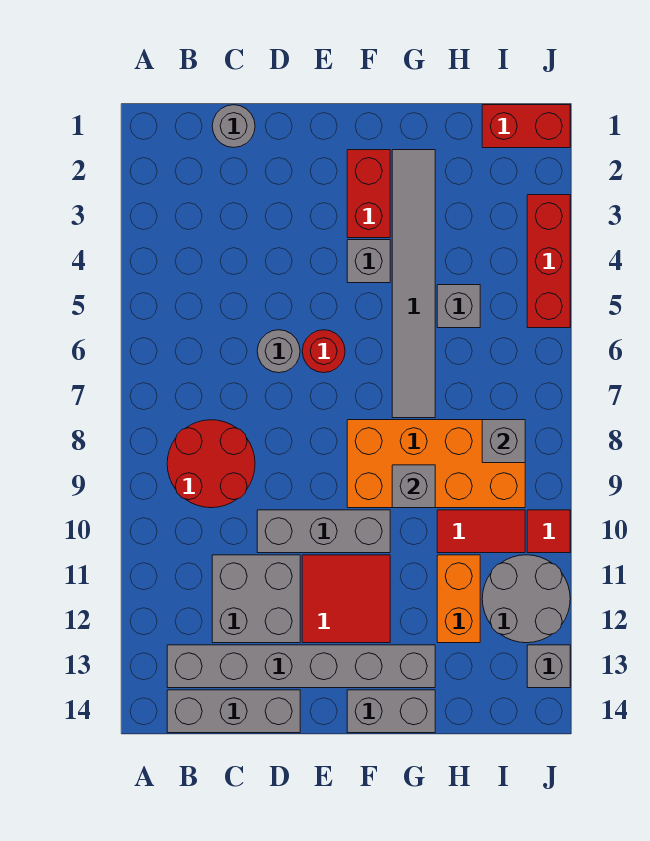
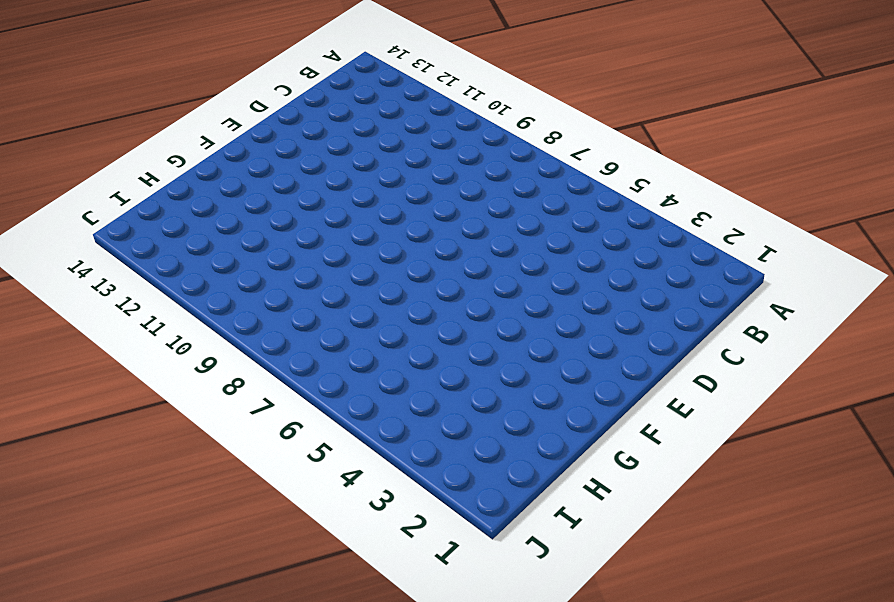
none -> red round brick B8:C9 level 1
none -> grey brick B13:G13 level 1
none -> grey brick B14:D14 level 1

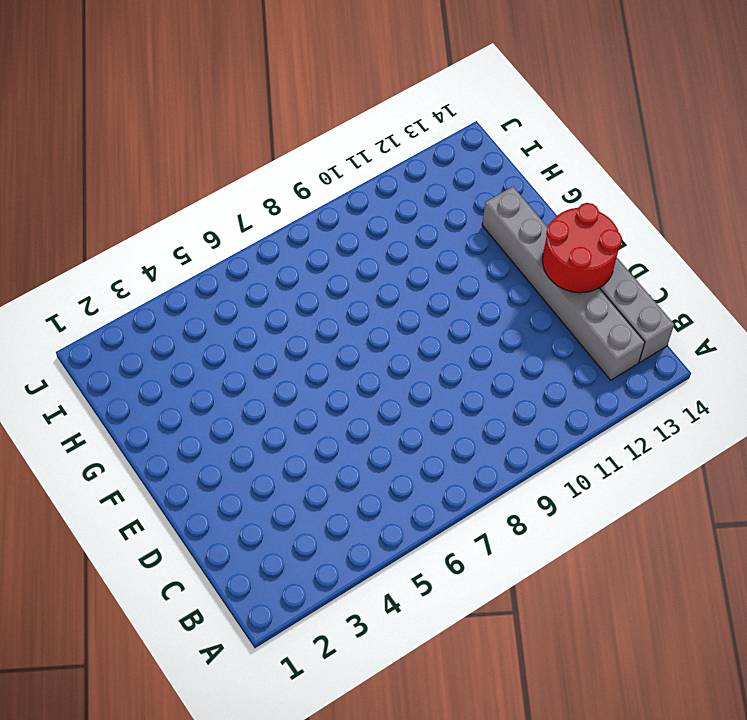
red round brick D13:E14 level 2 -> red round brick B8:C9 level 1
none -> grey round brick C1 level 1
none -> grey brick C11:D12 level 1
none -> grey round brick D6 level 1

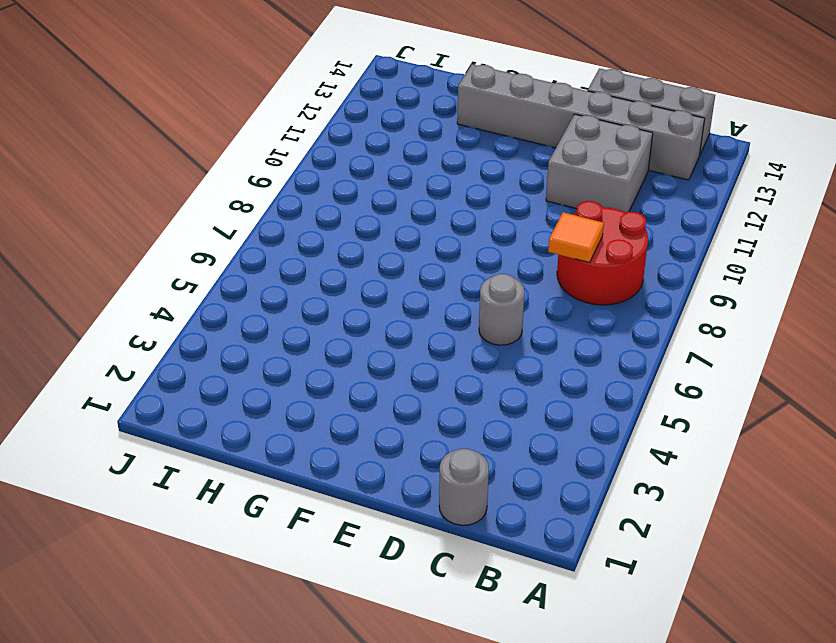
orange tile C8 level 2 -> none
none -> grey brick D10:F10 level 1
none -> red round brick E6 level 1
none -> red tile E11:F12 level 1

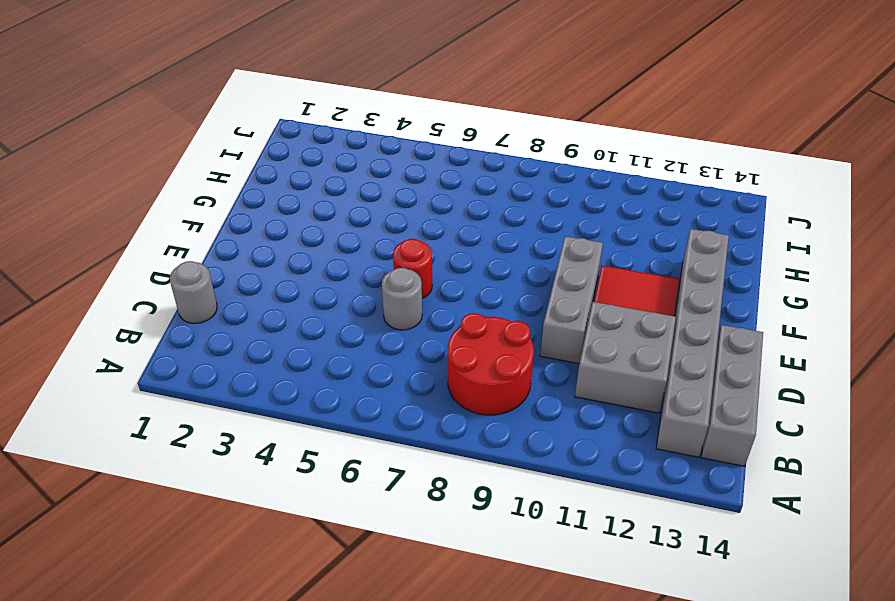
none -> red brick F2:F3 level 1
none -> grey brick F4 level 1
none -> orange brick F8:I9 level 1

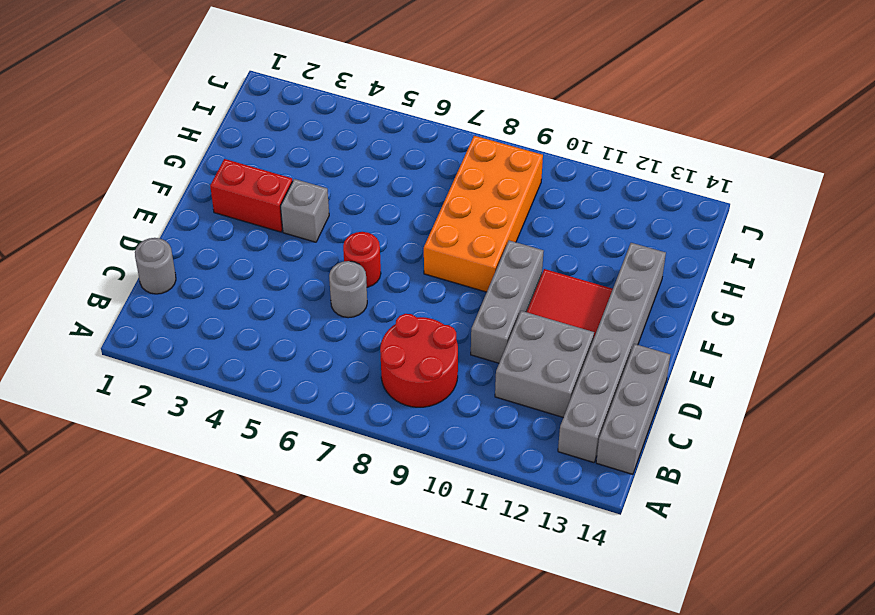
none -> grey brick F14:G14 level 1
none -> grey tile G2:G7 level 1
none -> grey brick H5 level 1

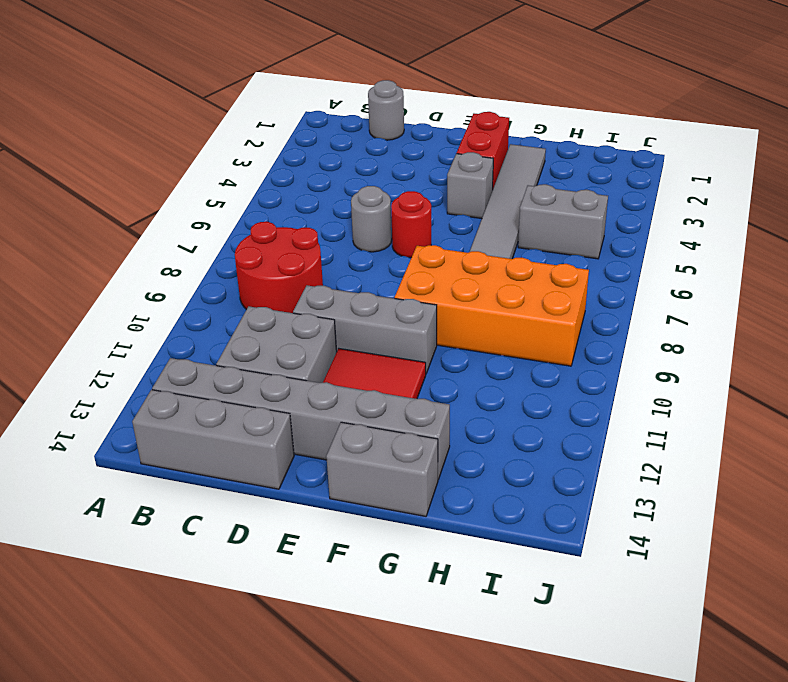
grey brick H5:I5 level 1 -> grey brick H5 level 1
none -> red tile H10:I10 level 1
none -> orange brick H11:H12 level 1
none -> red brick I1:J1 level 1

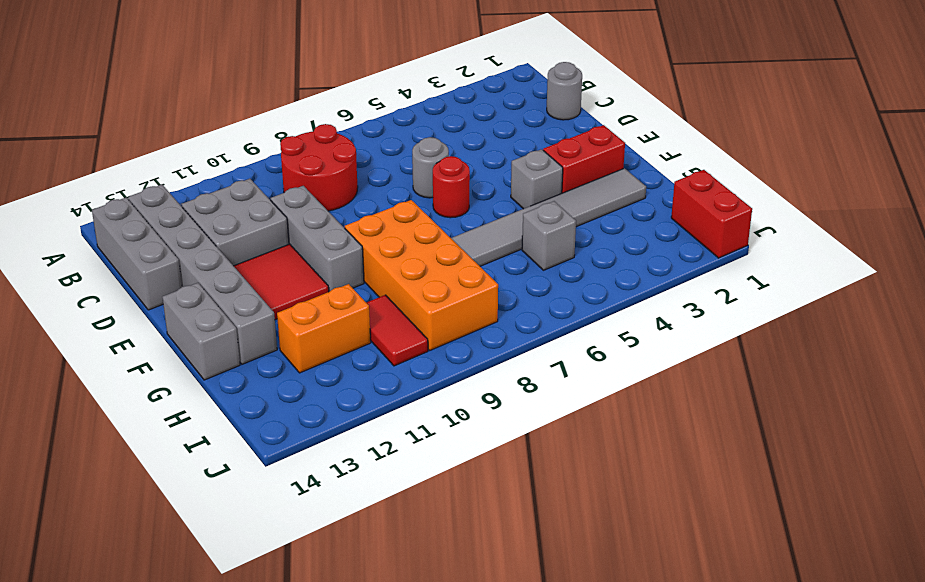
none -> grey round brick I11:J12 level 1
none -> red brick J3:J5 level 1
none -> red tile J10 level 1

